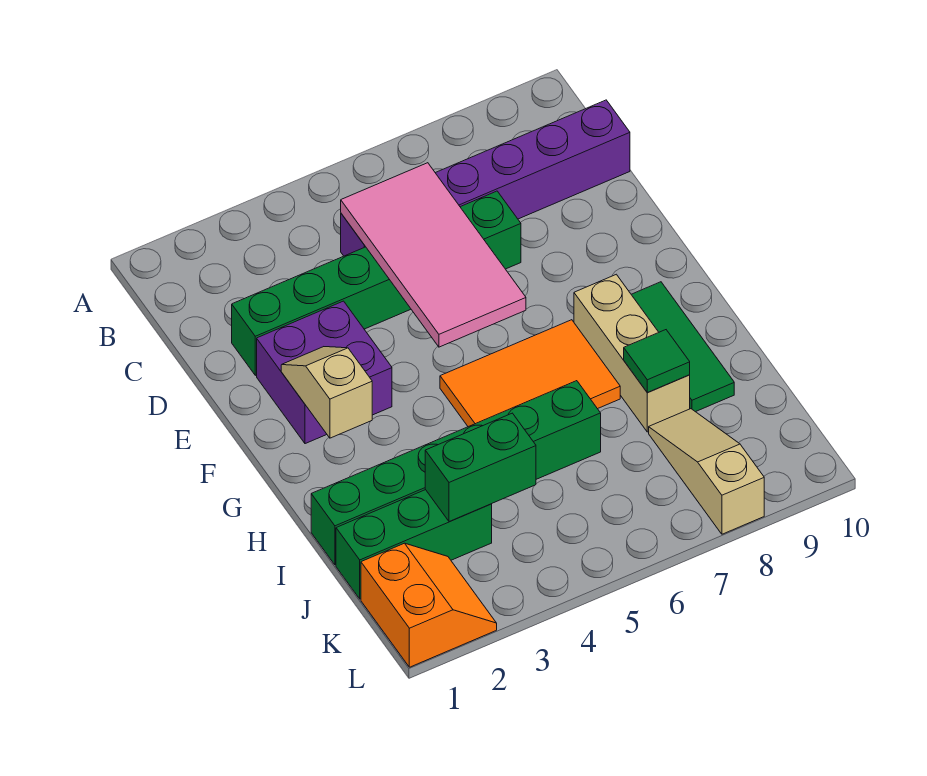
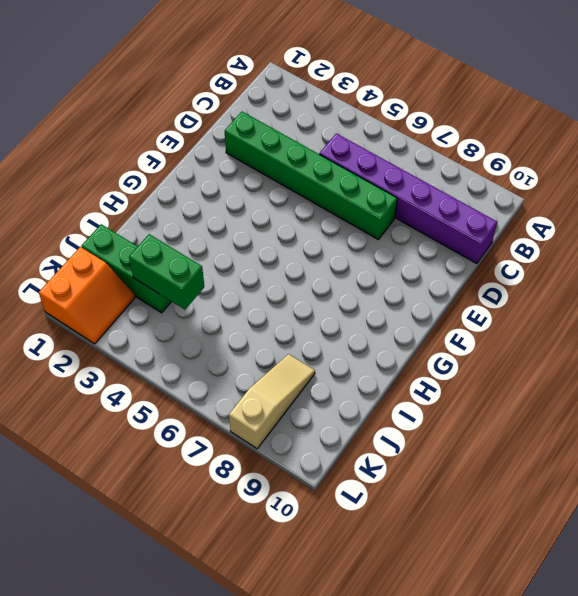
none -> purple brick E2:F3 level 1
none -> orange tile G5:H7 level 1
none -> tan brick G8:I8 level 1

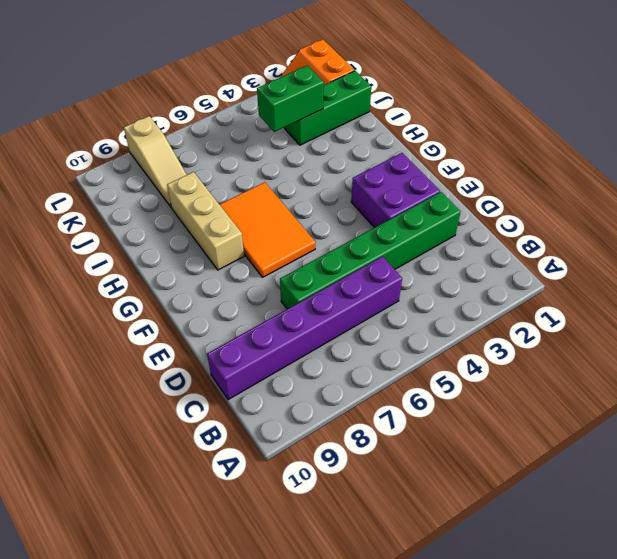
orange tile F6:H7 level 1 -> orange tile G5:H7 level 1
none -> green tile G9:I9 level 1
none -> green brick I1:I6 level 1
none -> pink tile C5:F6 level 2

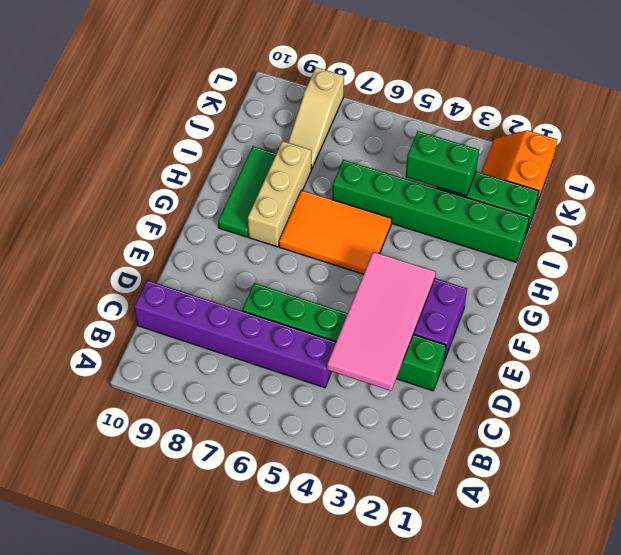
pink tile C3:F4 level 2 -> pink tile C5:F6 level 2
none -> tan slope F2:G2 level 2 top G
none -> green tile I8 level 2

